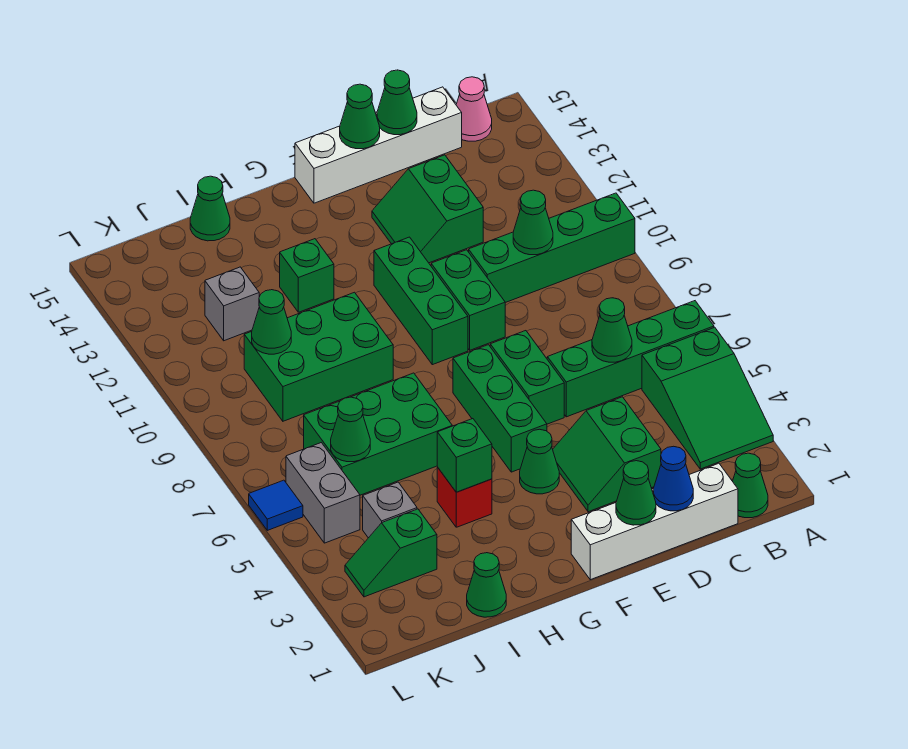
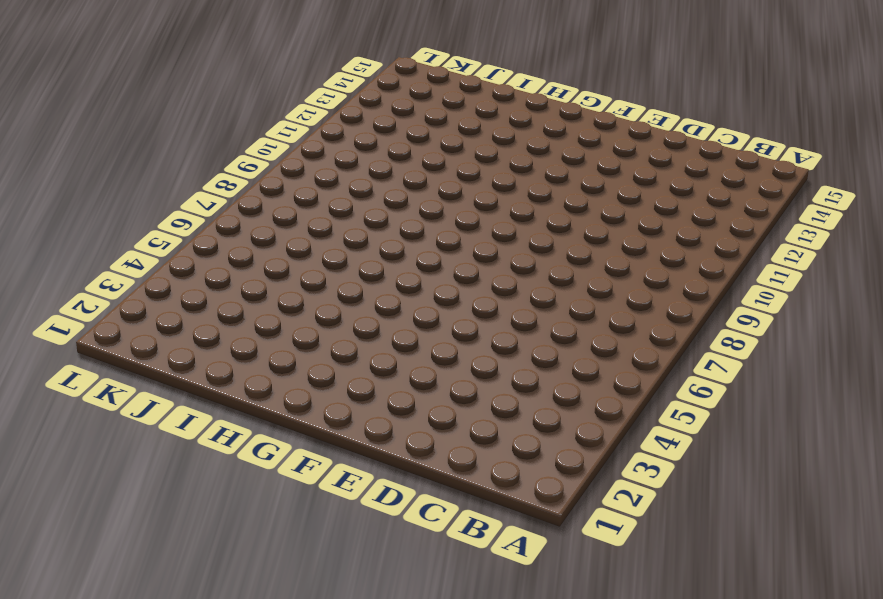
none -> green slope A3:B5 level 1 top 5
none -> green brick A6:D6 level 1
none -> green brick A10:D10 level 1
none -> green cone B1 level 1

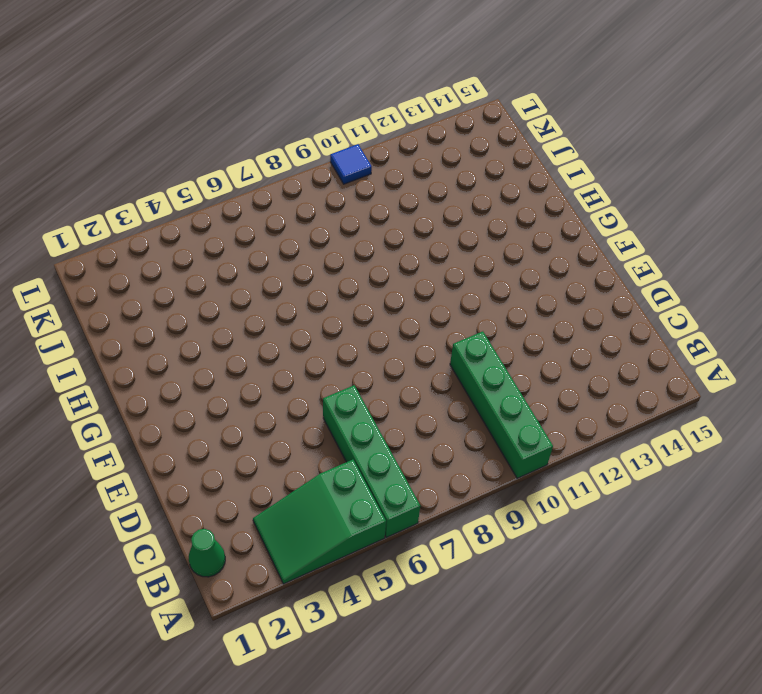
blue tile L10 level 1 -> blue tile L6 level 1
none -> pink cone B15 level 1
none -> white brick C1:F1 level 1
none -> white brick C15:F15 level 1
none -> green slope D3:E4 level 1 top D

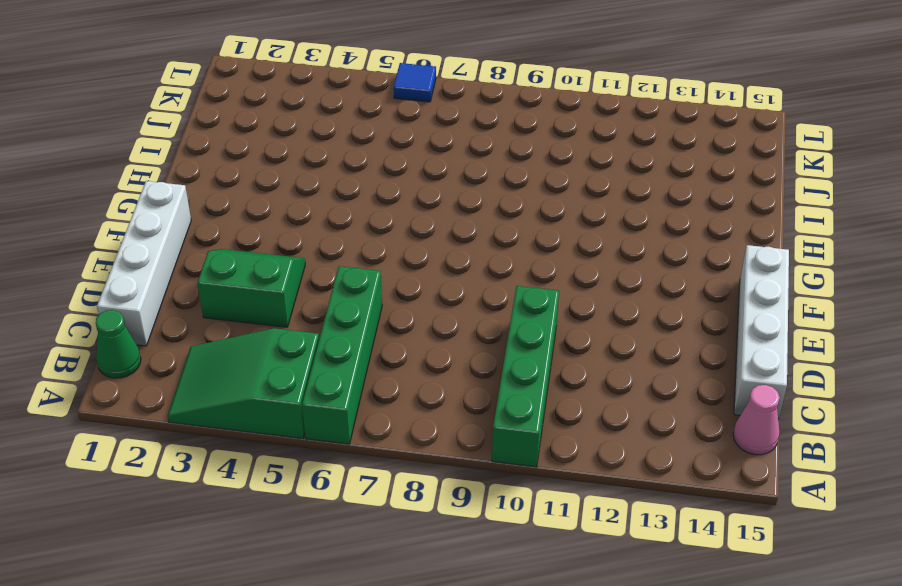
none -> green slope D12:E13 level 1 top D
none -> green brick E6:E7 level 1
none -> green brick E9:E10 level 1
none -> green cone F4 level 1

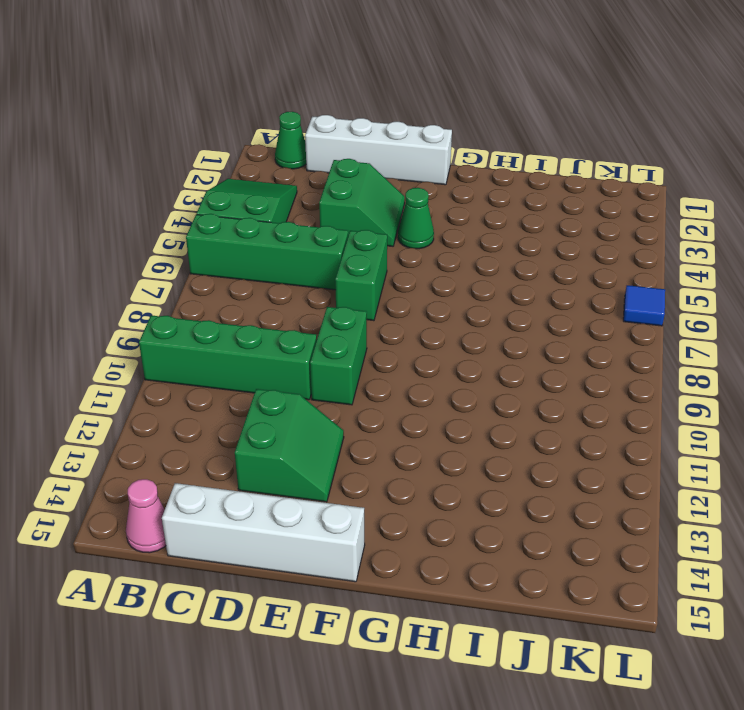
none -> green brick F5:F7 level 1
none -> green brick F9:F11 level 1
none -> red brick H4 level 1
none -> green brick H6:J7 level 1

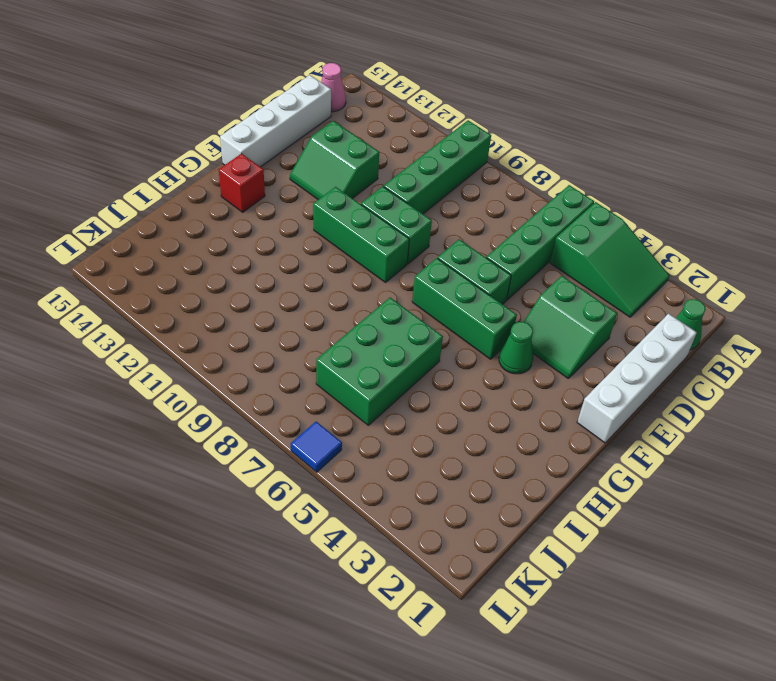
red brick G14 level 1 -> red brick H4 level 1
none -> green brick H9:J10 level 1
none -> green brick H12 level 1
none -> green cone I1 level 1
none -> green cone I15 level 1

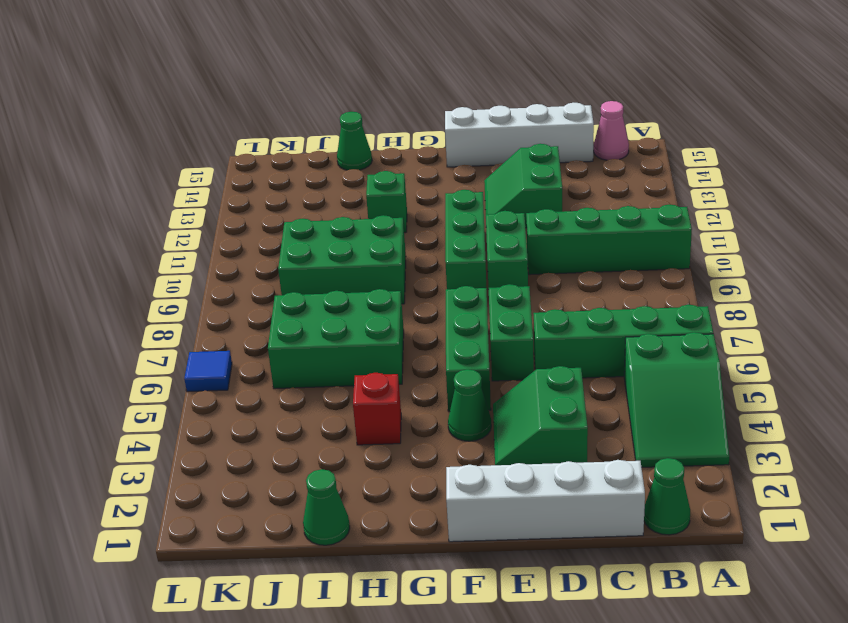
none -> green slope J3:K3 level 1 top J
none -> grey brick J4 level 1
none -> grey brick J12 level 1
none -> grey brick K5:K6 level 1

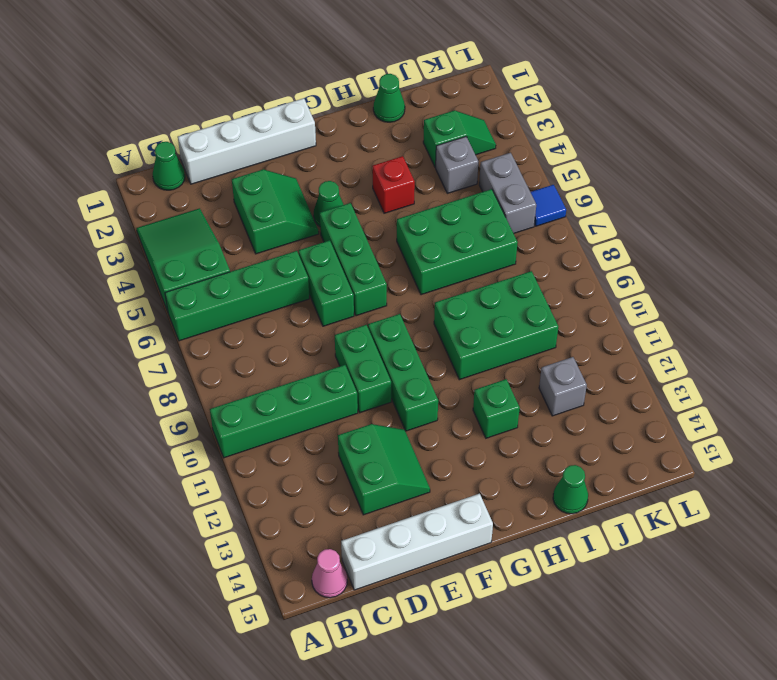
none -> green cone C6 level 2
none -> green cone C10 level 2
none -> blue cone D1 level 2
none -> green cone D15 level 2

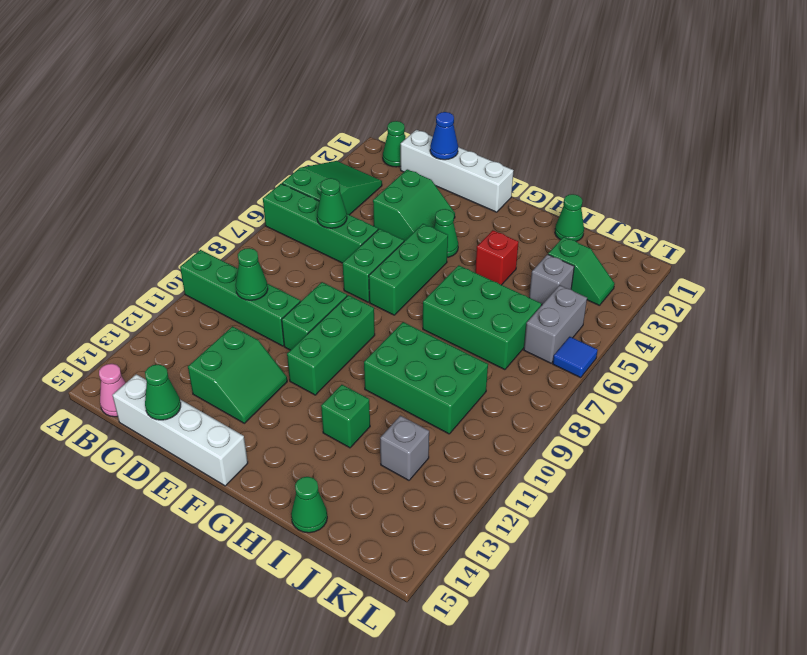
none -> green cone E1 level 2
none -> green cone E15 level 2
none -> green brick H4 level 2
none -> green cone J6 level 2

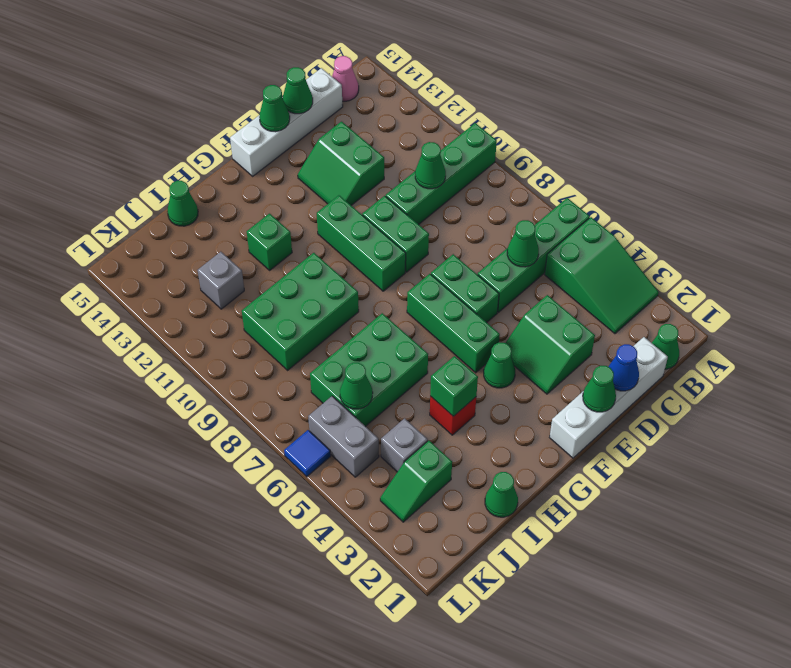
none -> green cone J10 level 2

